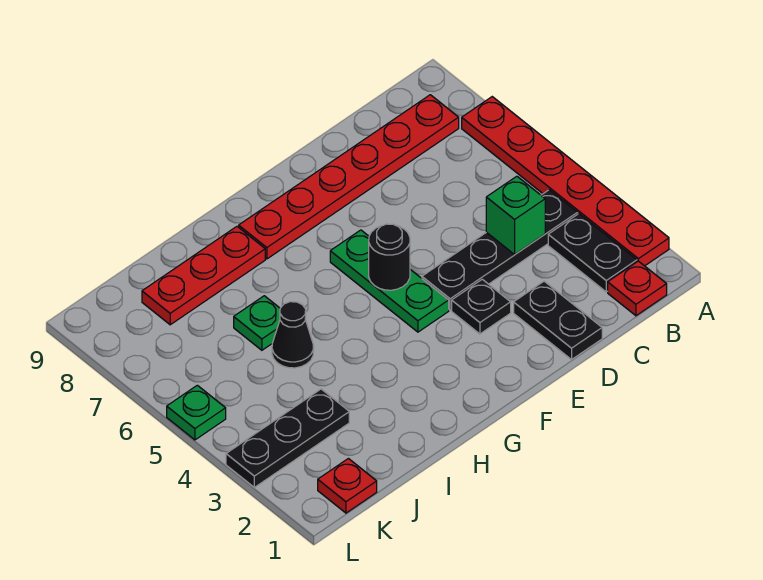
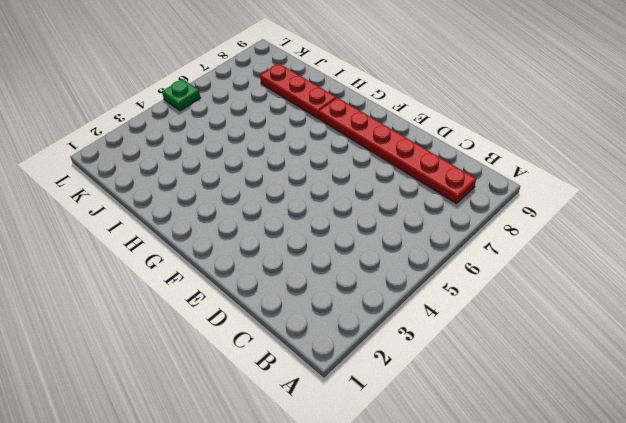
none -> red plate A2:A7 level 1
none -> red plate B1 level 1
none -> black plate B2:B3 level 1

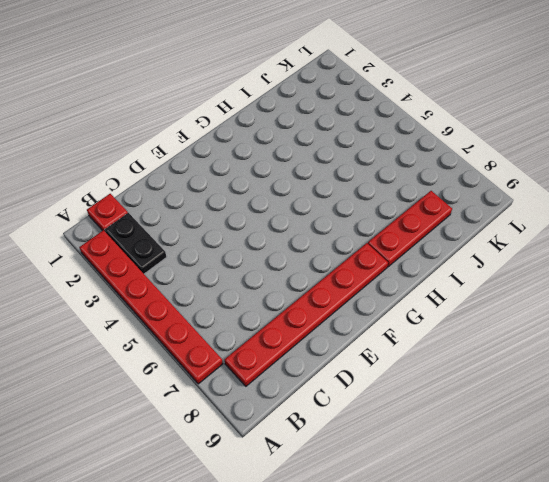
none -> black plate B4:E4 level 1
none -> black plate D1:D2 level 1
none -> black plate E3 level 1

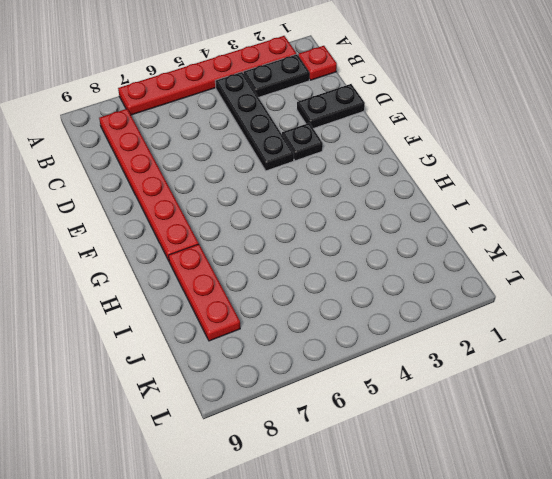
none -> green plate F4:F6 level 1
none -> black cone I5 level 1
none -> green plate I6 level 1

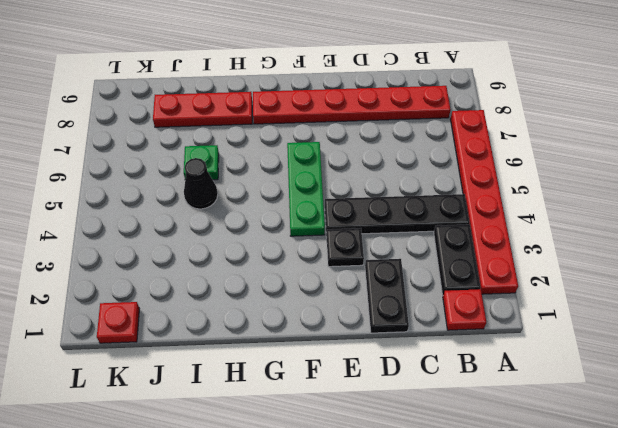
none -> black plate J3:L3 level 1
none -> green plate L5 level 1
none -> green brick C4 level 2

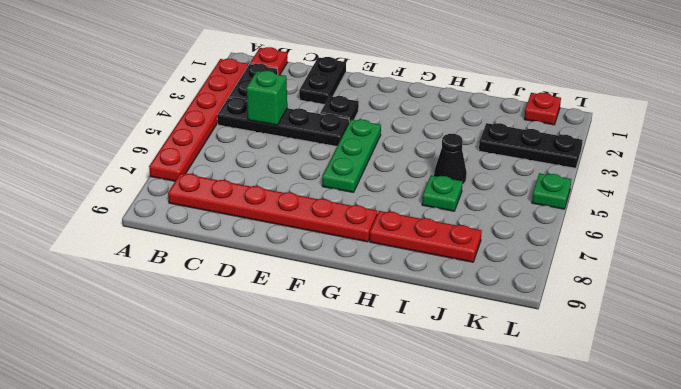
none -> black round brick F5 level 2

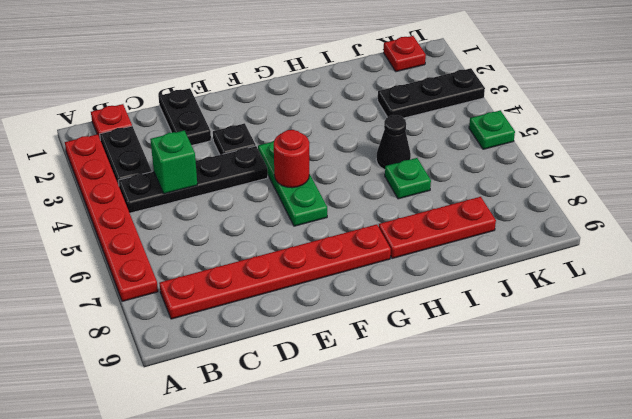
red round brick F5 level 2 -> black round brick F5 level 2

